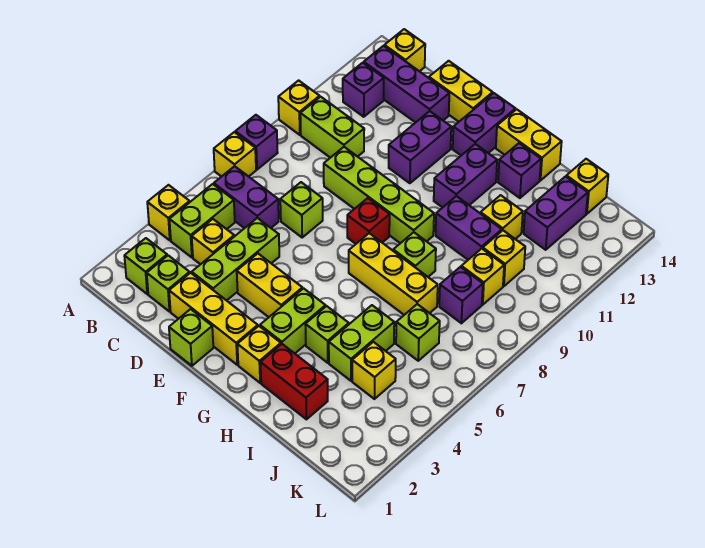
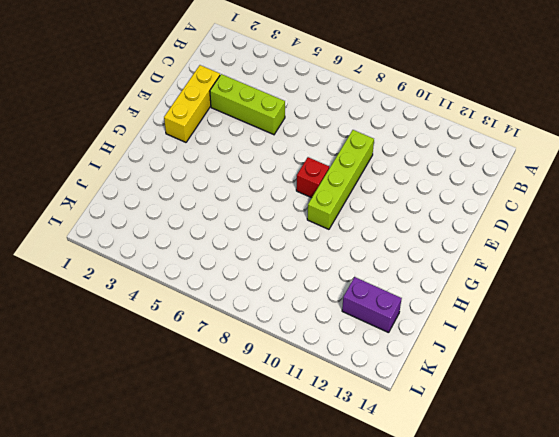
none -> yellow brick A4 level 1
none -> yellow brick A7 level 1
none -> purple brick A8 level 1
none -> yellow brick A10 level 1

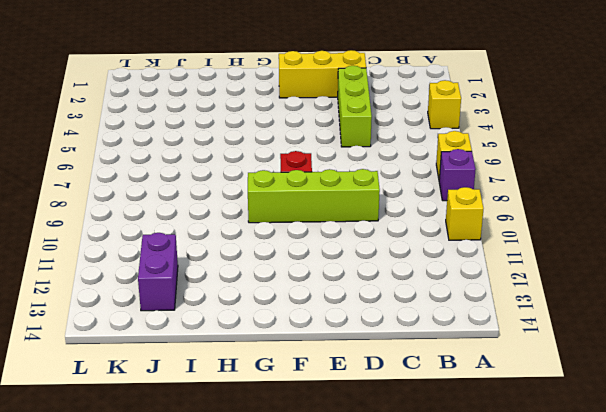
none -> lime brick B2 level 1
none -> lime brick B4:B5 level 1
none -> purple brick B6:C6 level 1
none -> lime brick B10:C10 level 1

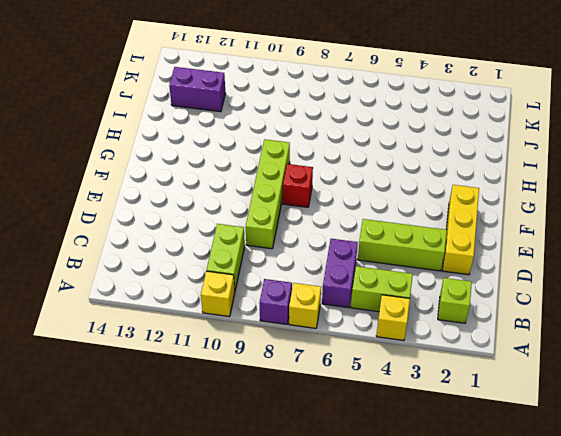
none -> purple brick B12 level 1
none -> purple brick B13:D13 level 1
none -> yellow brick B14 level 1
none -> lime brick C2 level 1

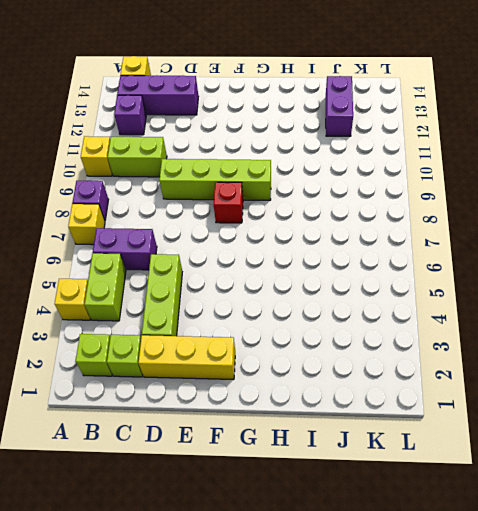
none -> yellow brick C4 level 1
none -> lime brick D7 level 1
none -> yellow brick D14:E14 level 1
none -> lime brick E1 level 1

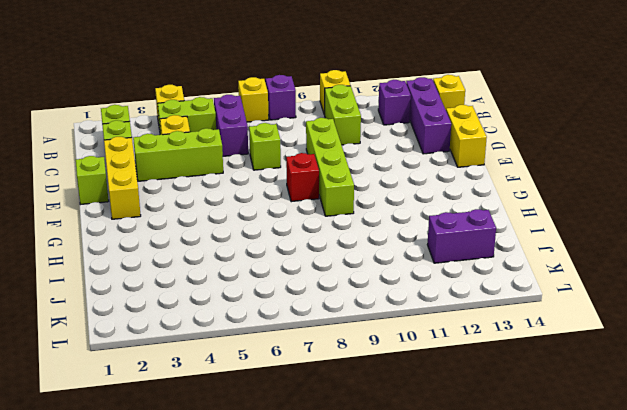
none -> yellow brick E4:F4 level 1
none -> purple brick E11:E12 level 1
none -> purple brick F13:F14 level 1
none -> yellow brick G2 level 1

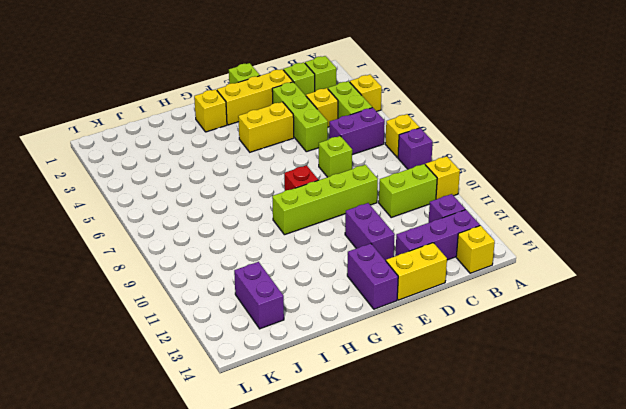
none -> lime brick G3:G4 level 1
none -> yellow brick G7:I7 level 1
none -> purple brick G11:G12 level 1
none -> yellow brick G14:H14 level 1

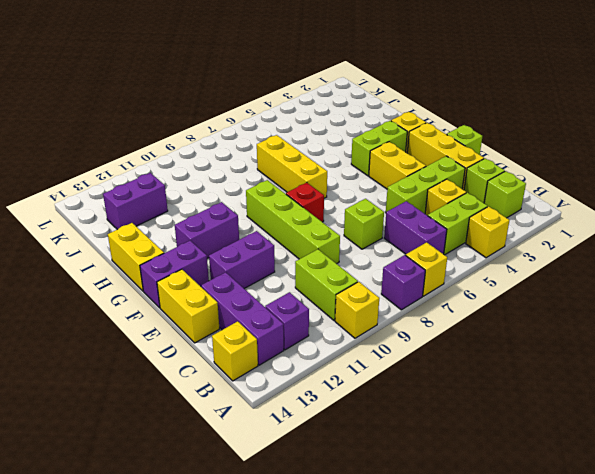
none -> red brick H2:I2 level 1
none -> lime brick H4 level 1
none -> lime brick H8 level 1
none -> purple brick H10:I10 level 1

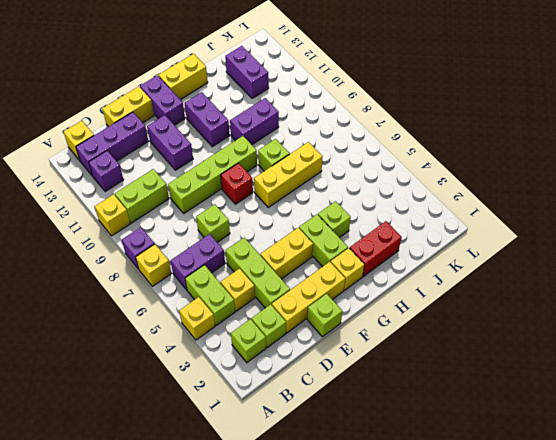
none -> purple brick H13 level 1
none -> lime brick I4:I5 level 1
none -> yellow brick I11 level 1
none -> yellow brick J4 level 1

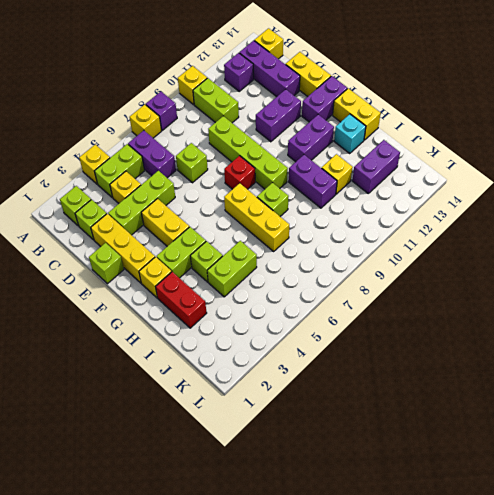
cyan brick H13 level 1 -> purple brick H13 level 1
none -> yellow brick J4 level 1
none -> lime brick J6 level 1
none -> purple brick J8 level 1
none -> yellow brick J9 level 1

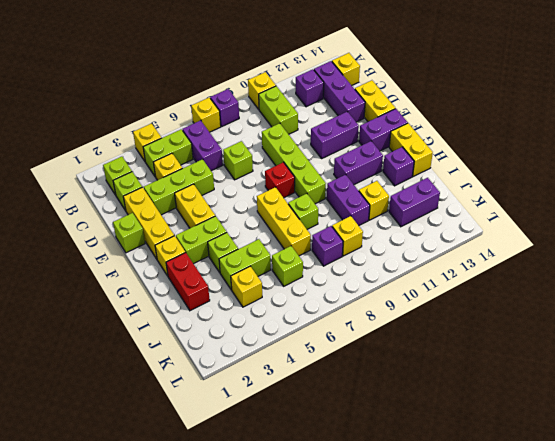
none -> yellow brick J10 level 1
none -> yellow brick J14 level 1

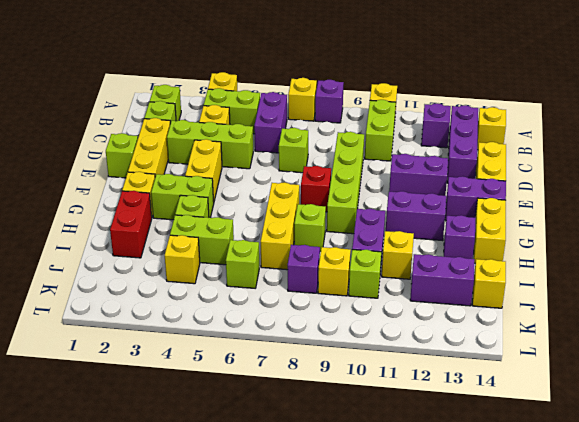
lime brick J10 level 1 -> yellow brick J10 level 1

